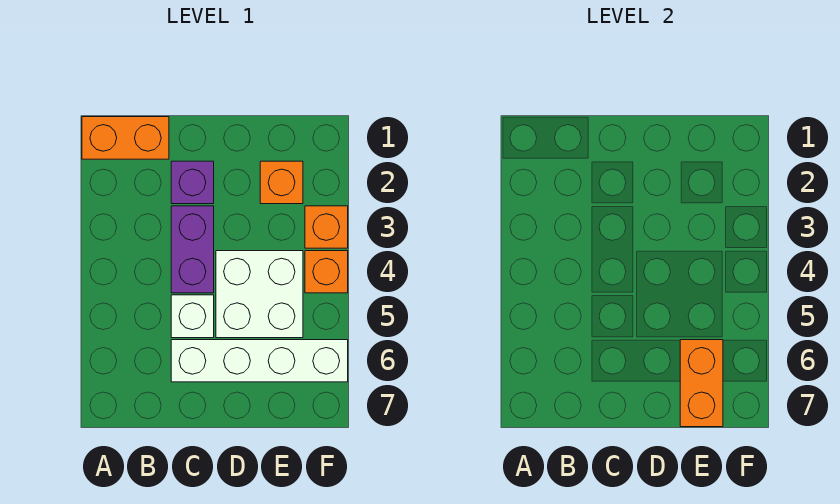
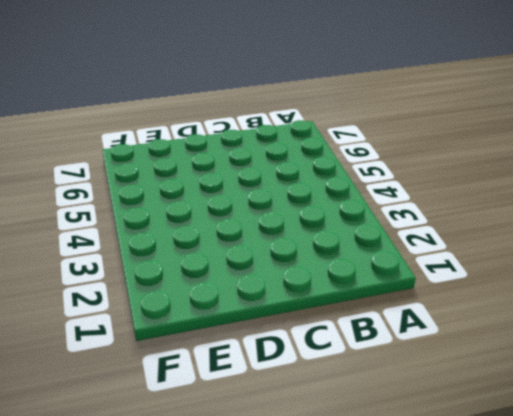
none -> orange brick A1:B1 level 1
none -> purple brick C2 level 1

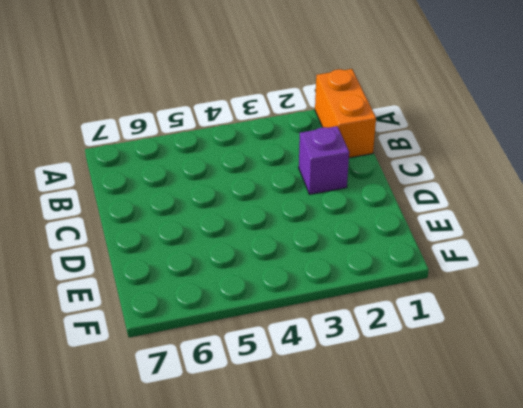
none -> purple brick C3:C4 level 1
none -> white brick C5 level 1

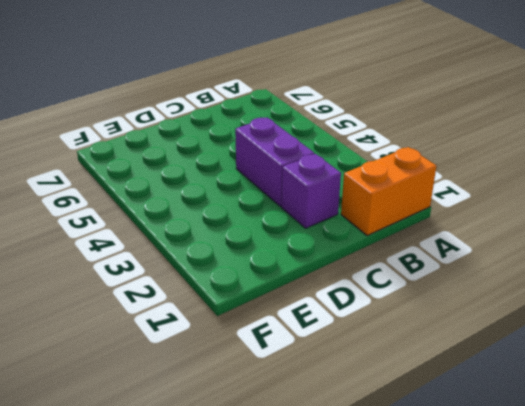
none -> white brick C5 level 1
none -> white brick C6:F6 level 1

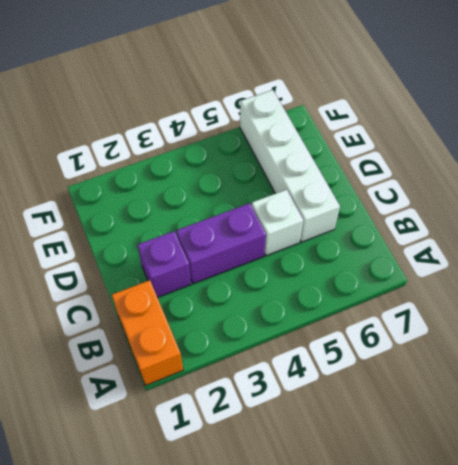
none -> white brick D4:E5 level 1
none -> orange brick E2 level 1

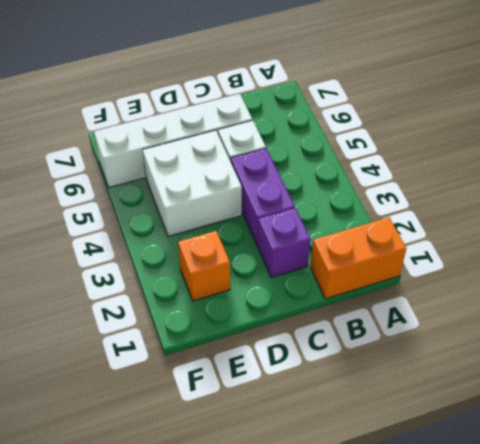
none -> orange brick F3 level 1
none -> orange brick F4 level 1

